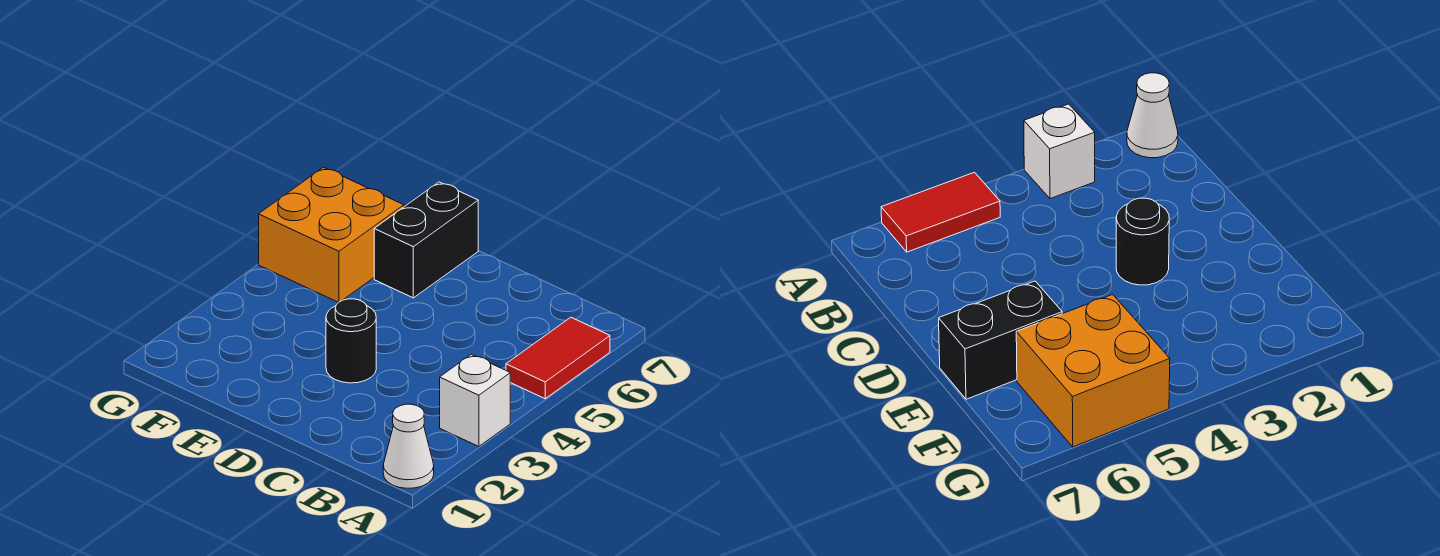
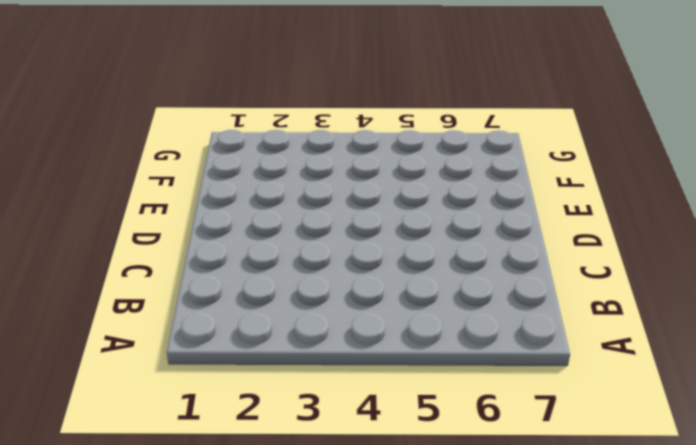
none -> white cone A1 level 1
none -> white brick A3 level 1

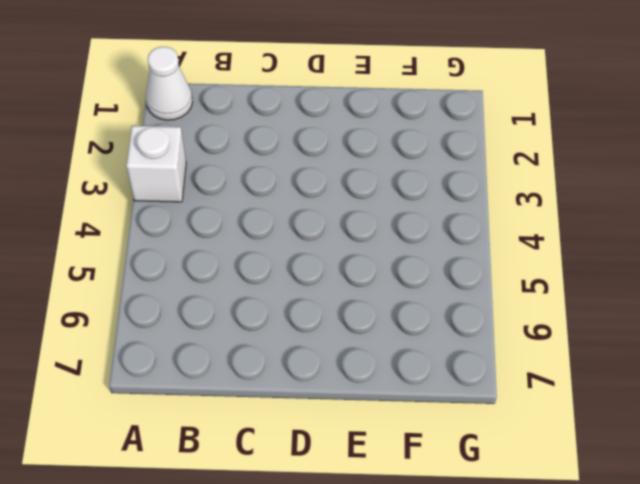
none -> red tile A5:A6 level 1
none -> black round brick D3 level 1

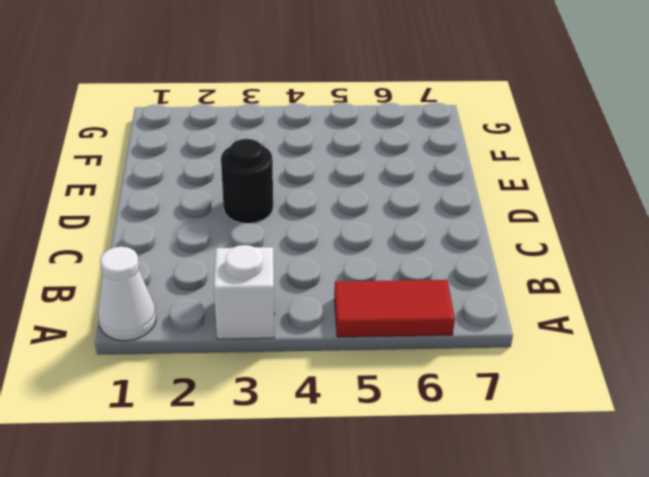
none -> black brick E6:E7 level 1
none -> orange brick F5:G6 level 1

